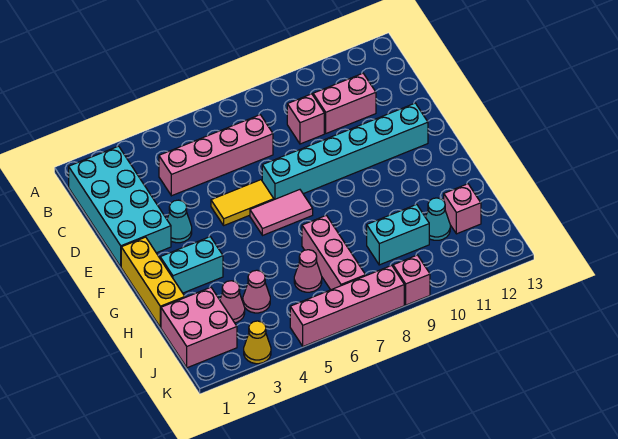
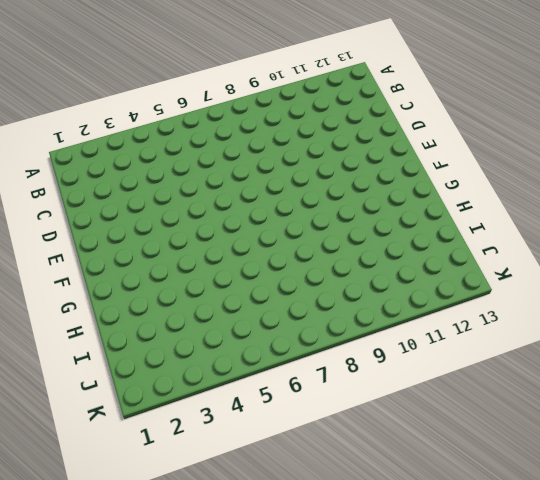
none -> cyan brick B1:E2 level 1
none -> pink brick C4:C7 level 1
none -> pink brick C9 level 1

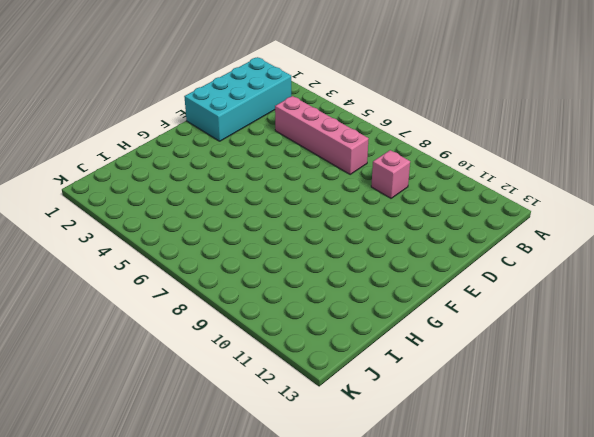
none -> pink brick C10:C11 level 1
none -> cyan cone E3 level 1
none -> yellow tile E5:E6 level 1

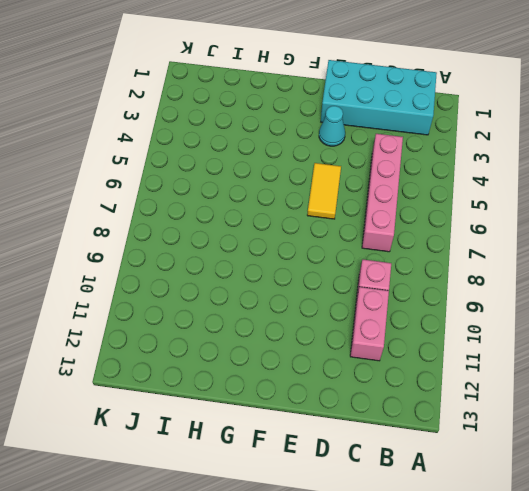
none -> cyan brick E7:E12 level 1
none -> yellow brick F1:H1 level 1
none -> pink tile F6:F7 level 1

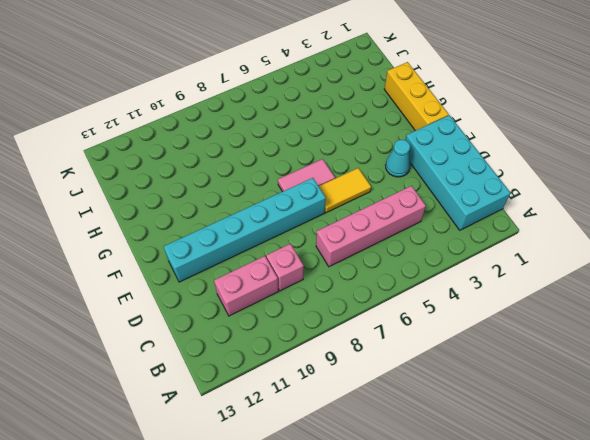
none -> cyan brick G2:G3 level 1
none -> pink brick H7:J7 level 1
none -> pink brick I1:J2 level 1

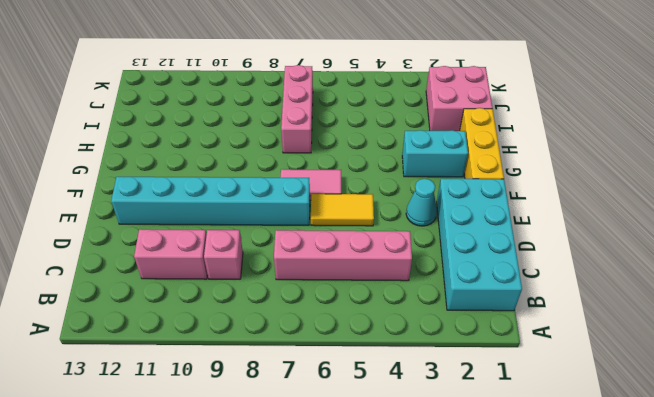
none -> pink cone I3 level 1
none -> pink cone I4 level 1
none -> pink cone I6 level 1

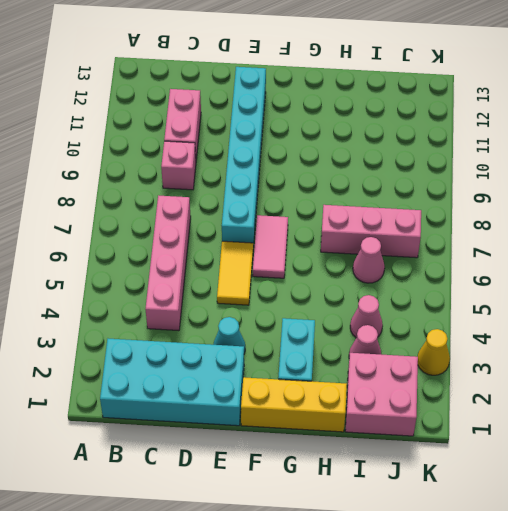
none -> cyan brick I9:I10 level 1
none -> cyan cone I11 level 1
none -> pink brick I12 level 1

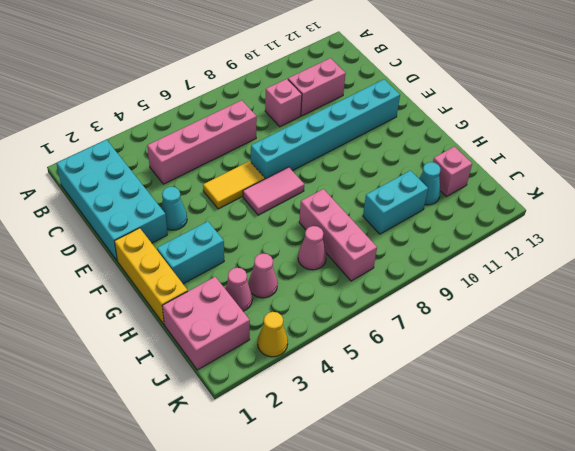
none -> pink brick K5:K8 level 1
none -> pink brick K9 level 1

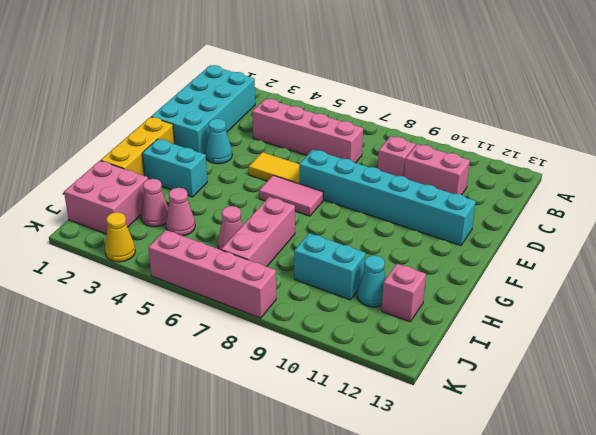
none -> pink brick K9 level 1

